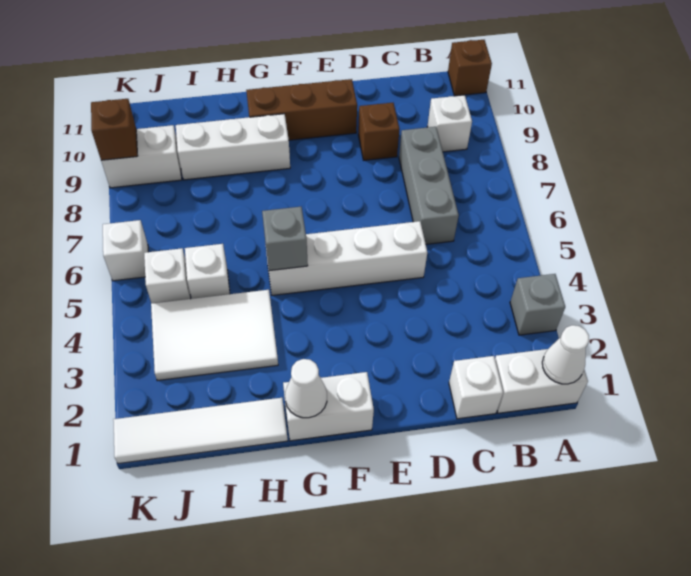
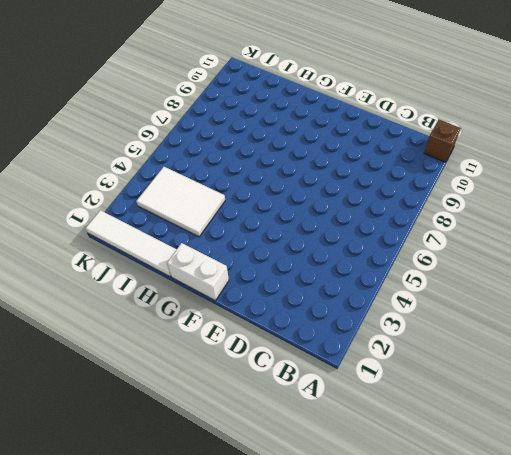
none -> white brick A1:B1 level 1
none -> grey brick A3 level 1
none -> white brick B9 level 1

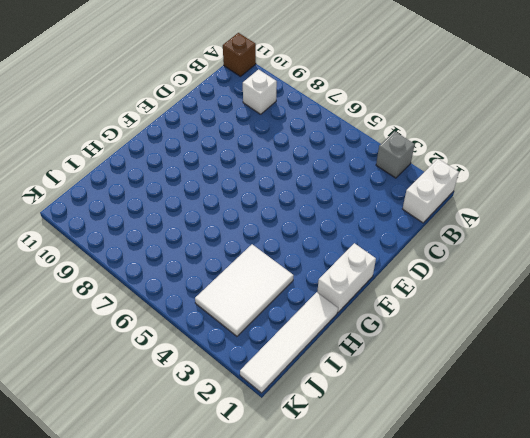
none -> white brick C1 level 1
none -> grey brick C6:C8 level 1
none -> white brick D5:G5 level 1

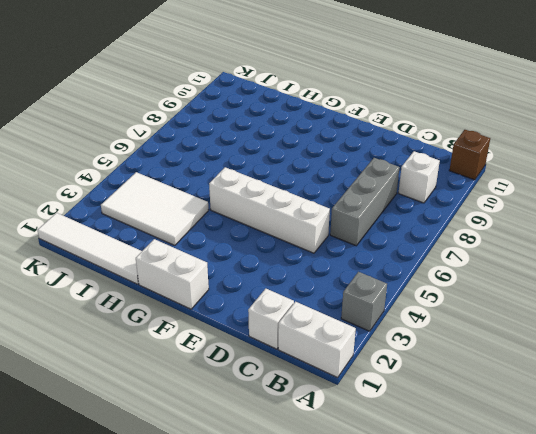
none -> brown brick D9 level 1
none -> brown brick E10:G10 level 1
none -> white brick G9:I9 level 1

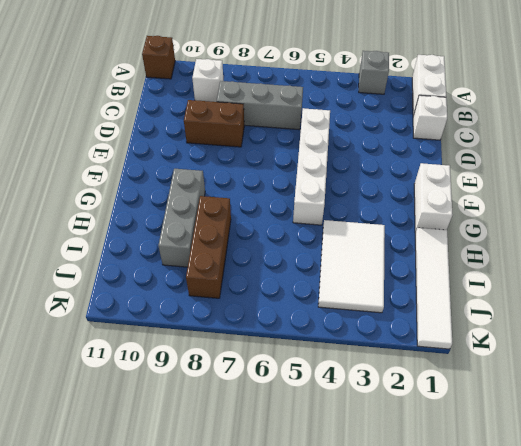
brown brick D8:D9 level 1 -> brown brick D9 level 1
grey brick G9:I9 level 1 -> white brick G9:I9 level 1
brown brick H8:J8 level 1 -> brown brick E10:G10 level 1
none -> white brick I5 level 1
none -> white brick J5 level 1
none -> white brick J9:K9 level 1

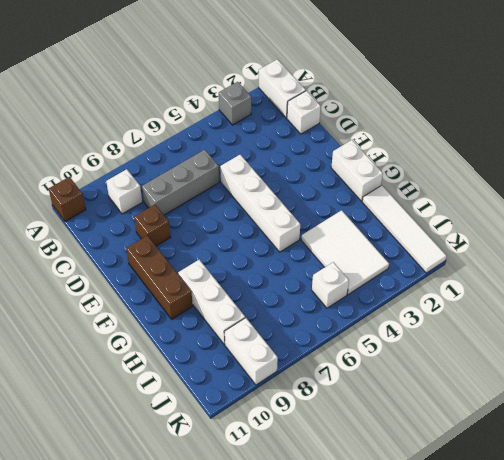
none -> white brick I5 level 1
none -> white brick K6 level 1
none -> white cone A1 level 2

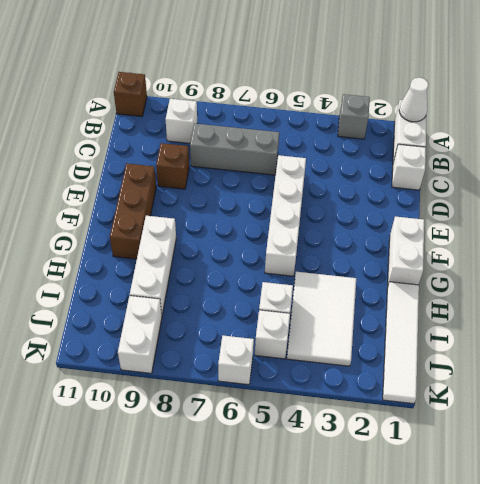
none -> white cone G1 level 2
none -> grey brick G5 level 2
none -> brown brick K9 level 2

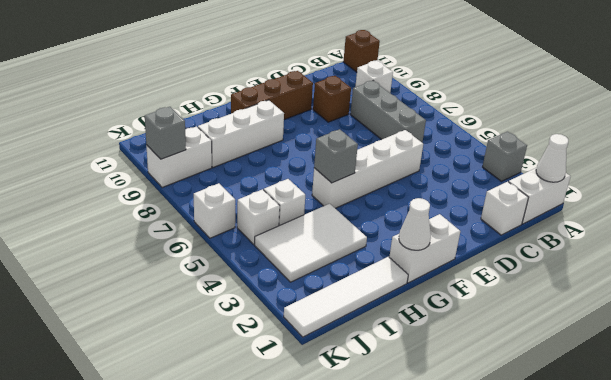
grey brick K9 level 2 -> brown brick K9 level 2

